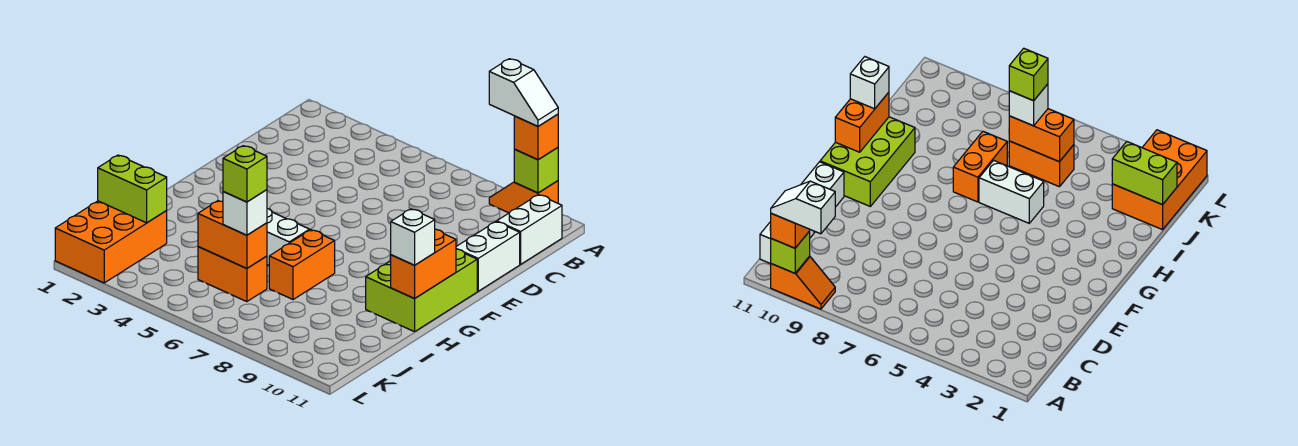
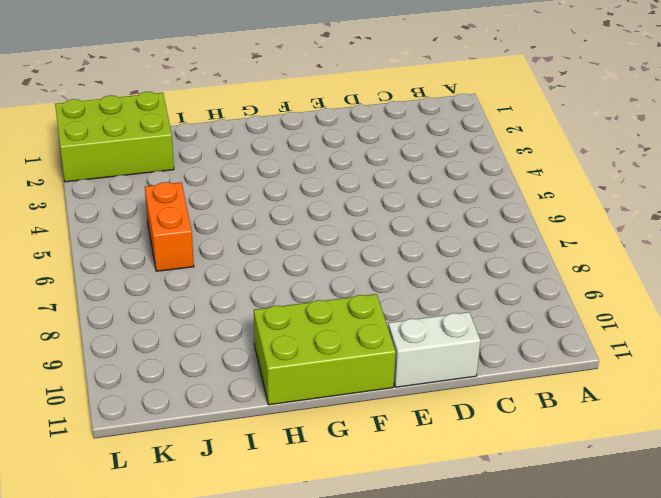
lime brick J1:L2 level 1 -> orange brick J1:L2 level 1
none -> orange slope A9:A10 level 1 top 10
none -> white brick B11:C11 level 1
none -> white brick H5:H6 level 1

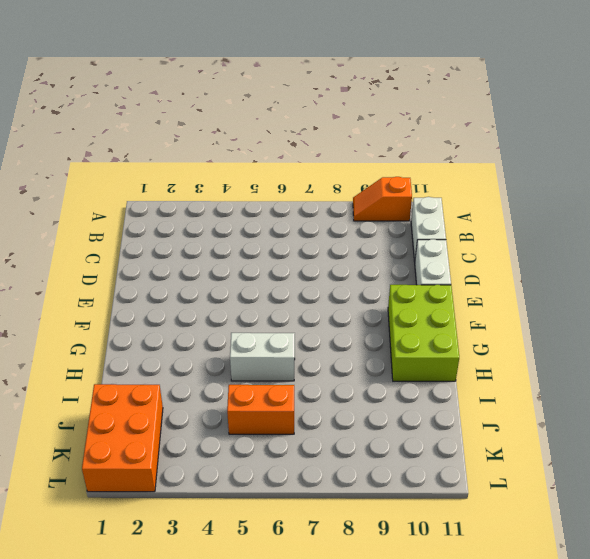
none -> orange brick H7:I7 level 1
none -> lime brick A10 level 2
none -> orange brick G11:H11 level 2

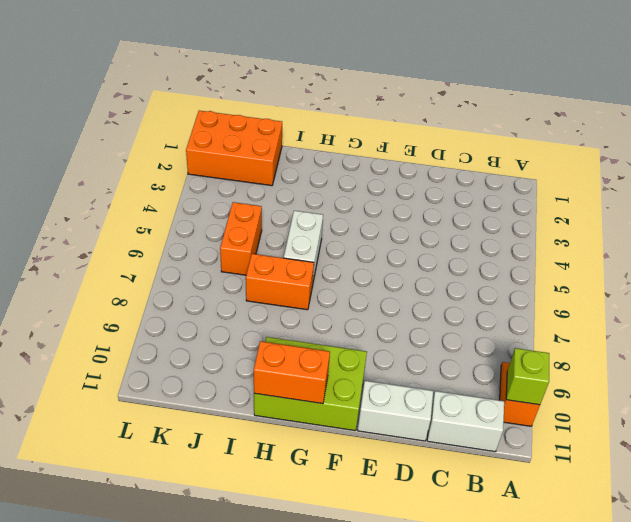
none -> lime brick J1:J2 level 2
none -> orange brick J5:J6 level 2
none -> orange brick A10 level 3

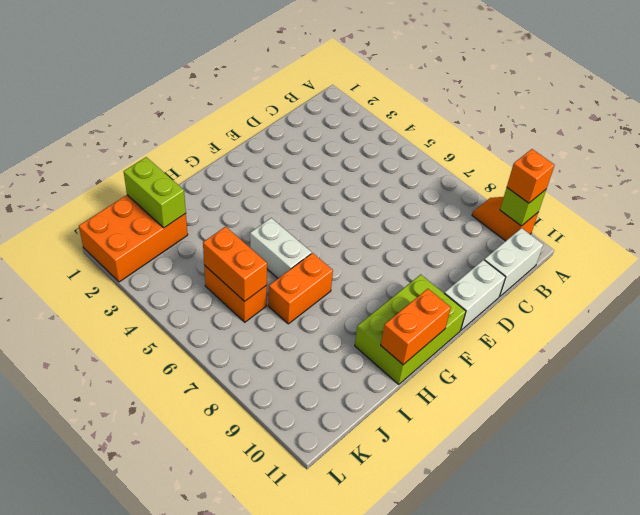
none -> white brick H11 level 3
none -> white brick J6 level 3
none -> white slope A9:A10 level 4 top 9

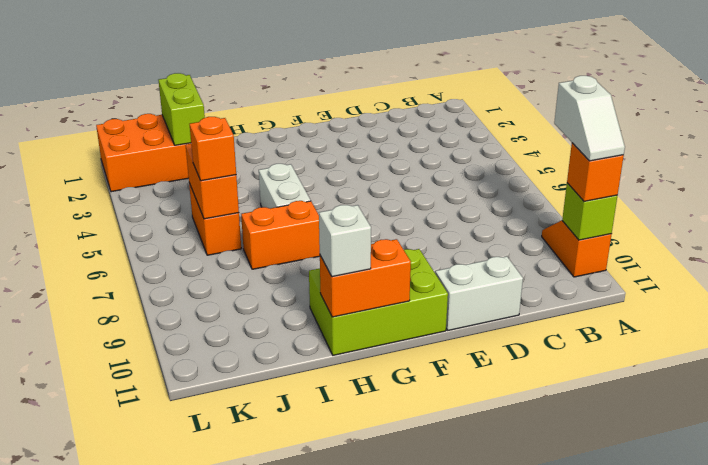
orange brick J6 level 3 -> white brick J6 level 3
none -> white brick B11:C11 level 1
none -> lime brick J6 level 4

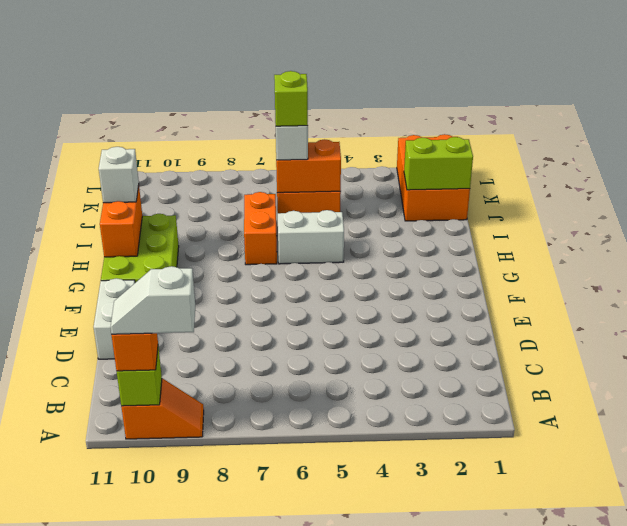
none -> white brick B11:C11 level 1

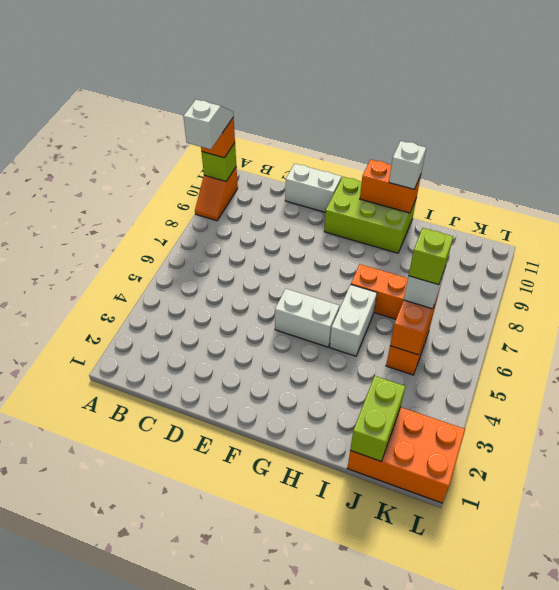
white brick F5:G5 level 1 -> white brick B11:C11 level 1

